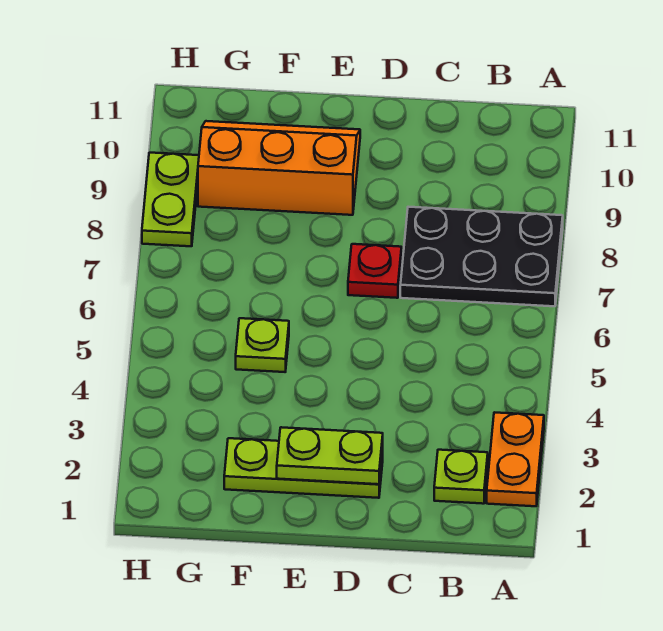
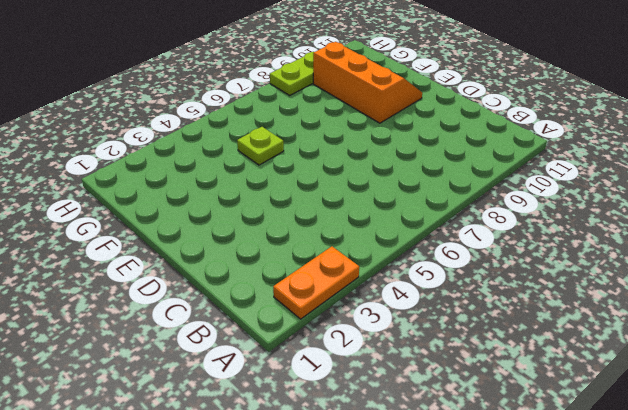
none -> black plate A7:C8 level 1
none -> lime plate B2 level 1

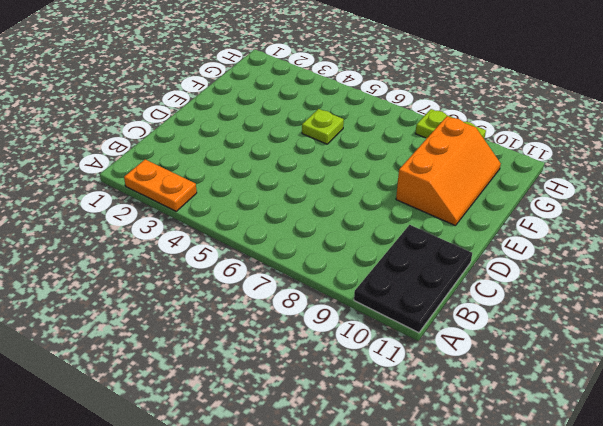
black plate A10:C11 level 1 -> black plate A7:C8 level 1
none -> lime plate B2 level 1
none -> lime plate D2:F2 level 1

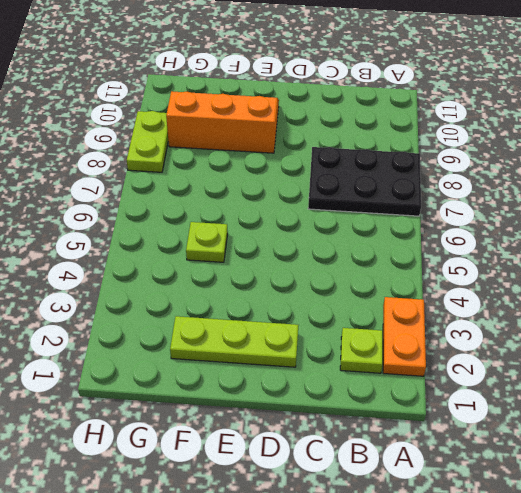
none -> red plate D7 level 1
none -> lime plate D2:E2 level 2

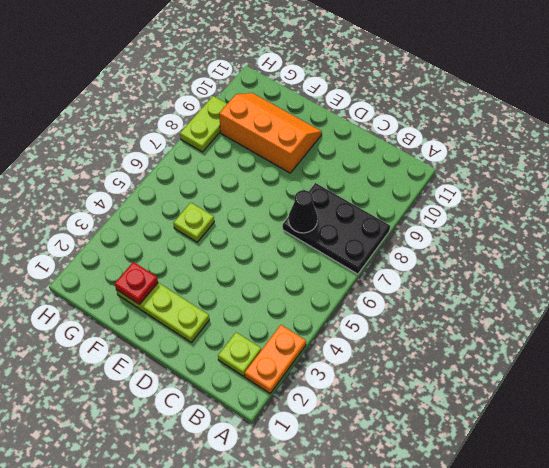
black cone C7 level 2 -> none
red plate F2 level 2 -> red plate D7 level 1
none -> lime plate D2:E2 level 2

